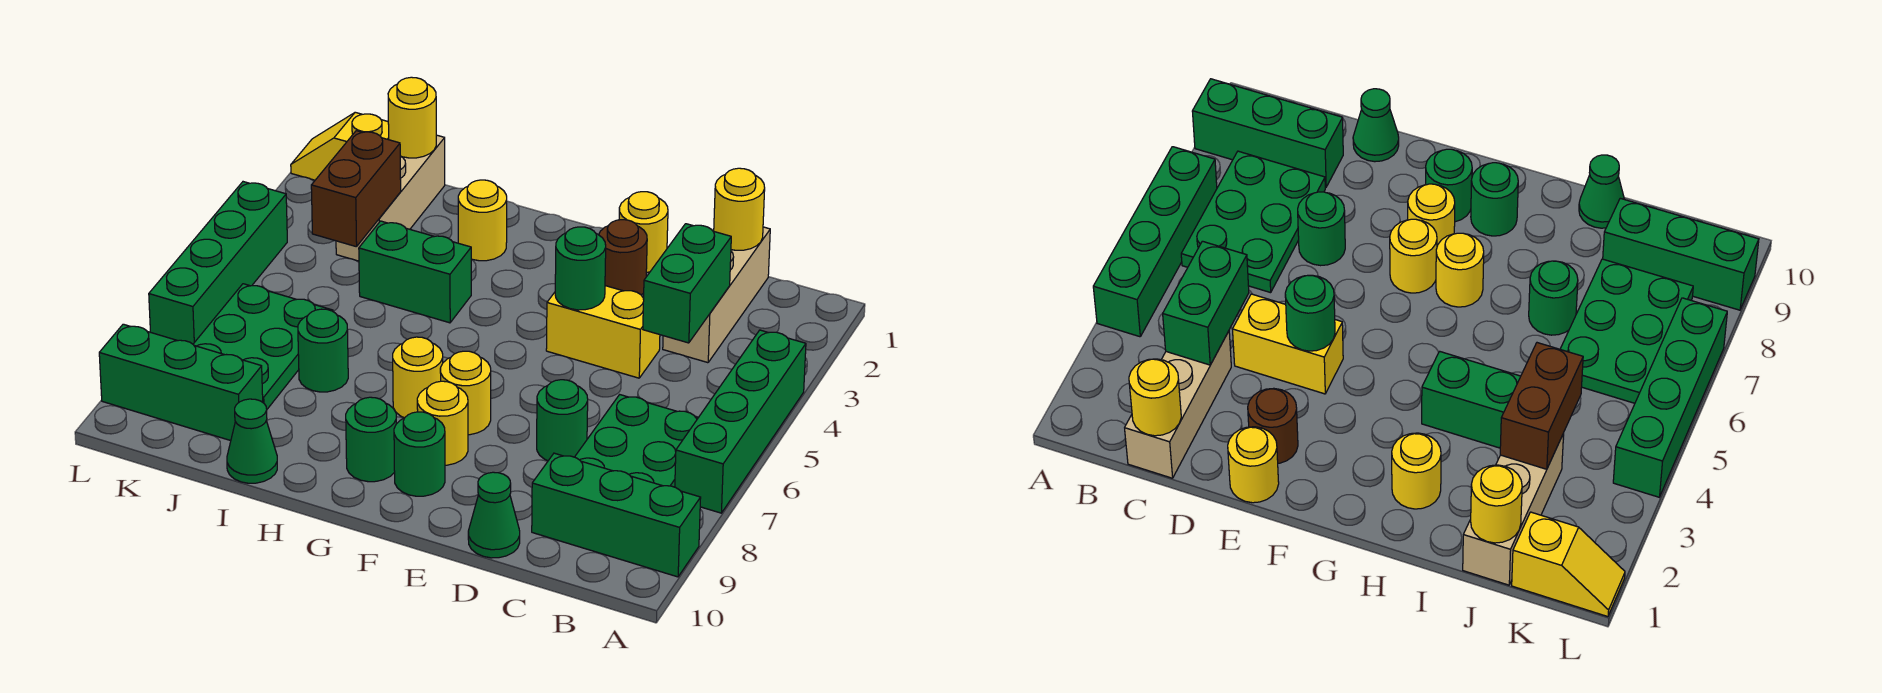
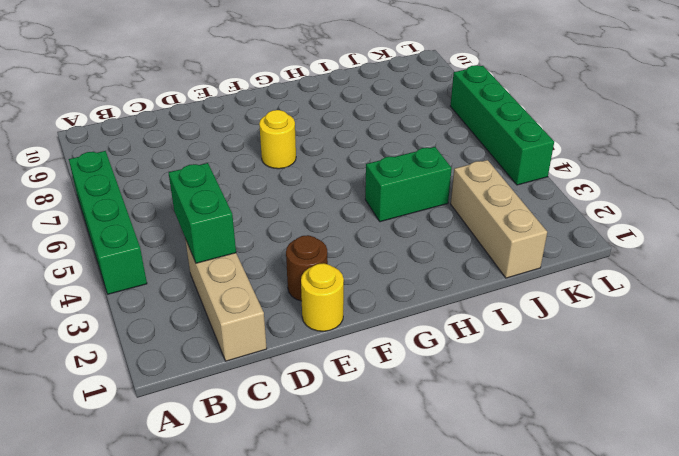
none -> green brick A9:C9 level 1
none -> green plate B6:C8 level 1
none -> yellow brick D4:E4 level 1

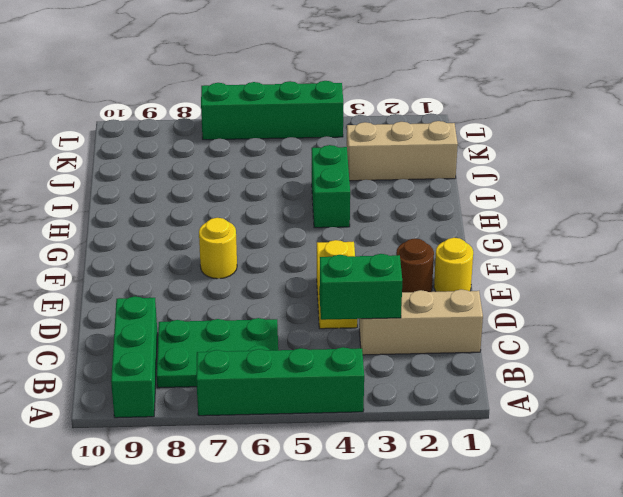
none -> green round brick D7 level 1
none -> green cone D10 level 1
none -> yellow round brick F8 level 1

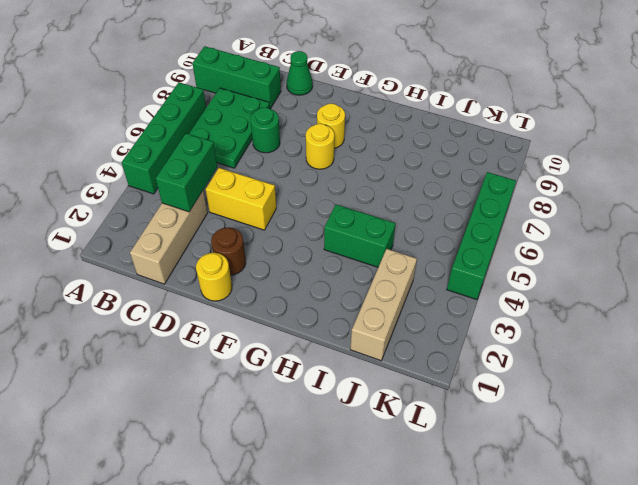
none -> green round brick F9 level 1
none -> yellow round brick G7 level 1
none -> green round brick G9 level 1

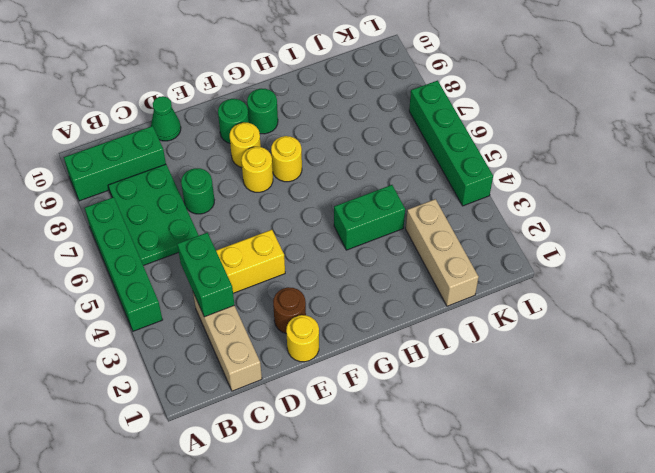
none -> yellow round brick H2 level 1
none -> green round brick I7 level 1
none -> green cone I10 level 1

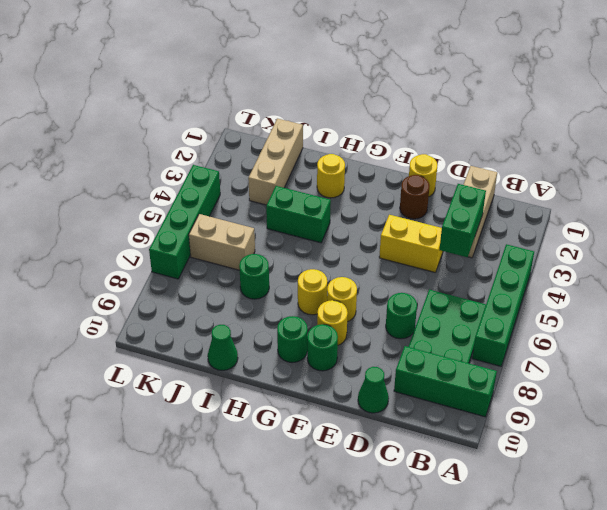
tan brick J6:K6 level 1 -> green plate J6:K8 level 1
none -> green brick J9:L9 level 1
none -> yellow slope K1:L1 level 1 top K
none -> yellow round brick C1 level 2

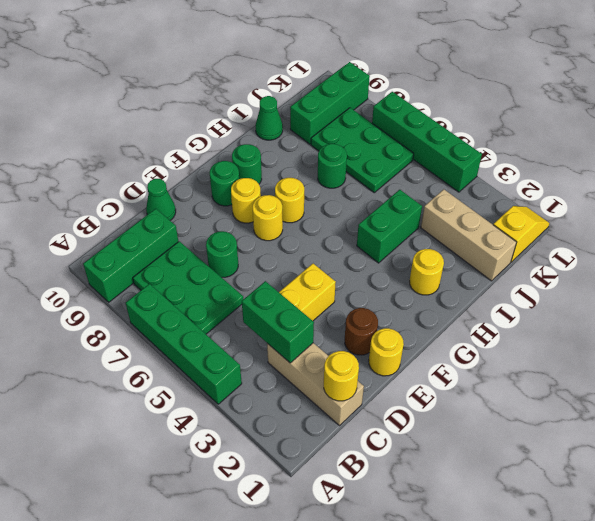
none -> green round brick E4 level 2
none -> yellow round brick J1 level 2
none -> brown brick J3:J4 level 2

